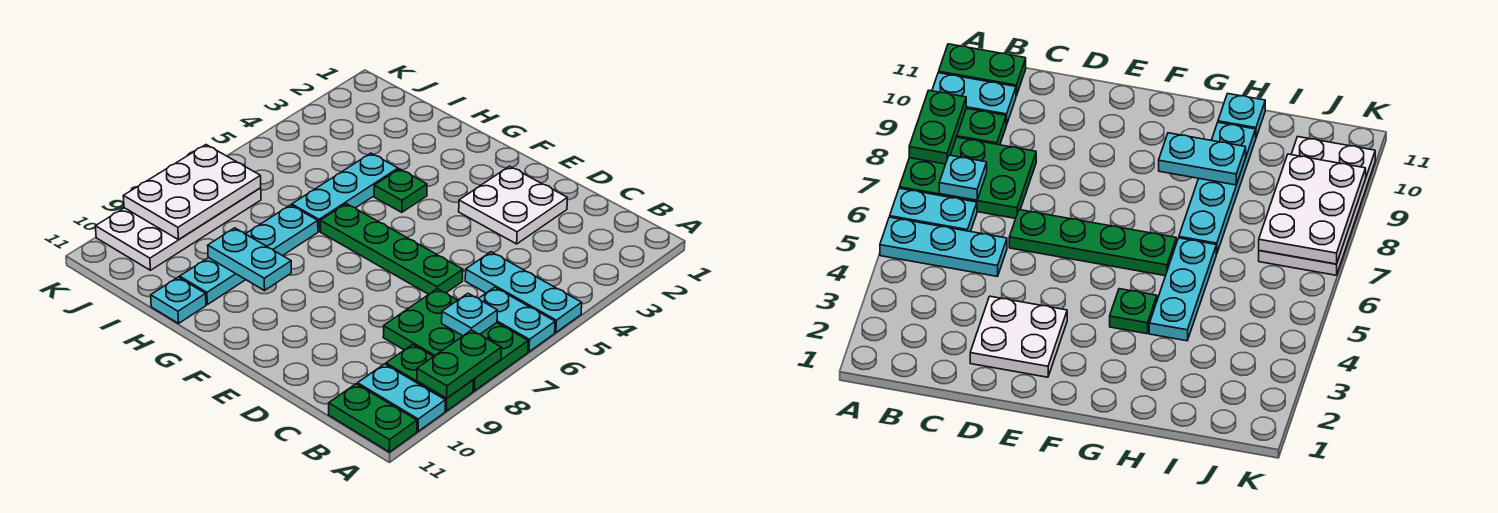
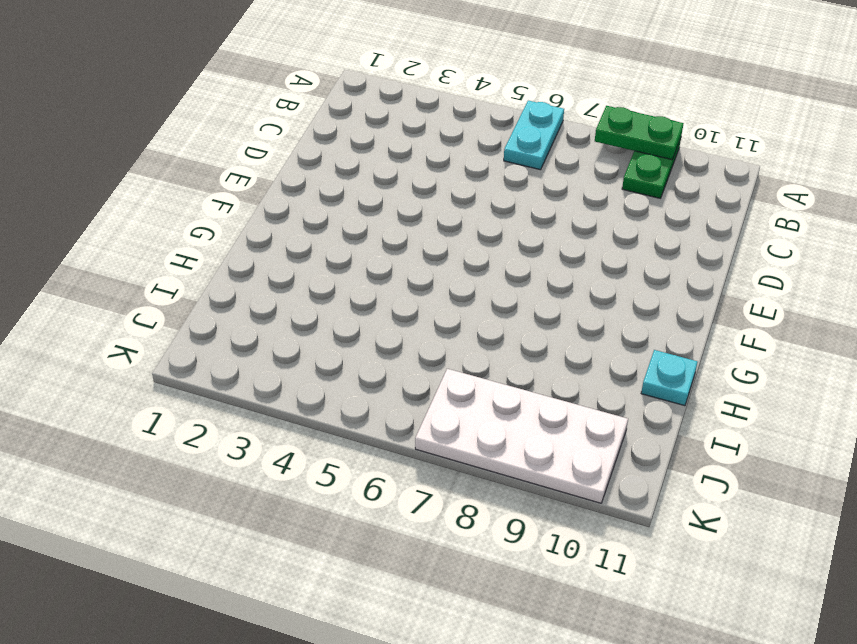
none -> cyan plate A5:C5 level 1
none -> green plate A7:C8 level 1
none -> cyan plate A10:B10 level 1

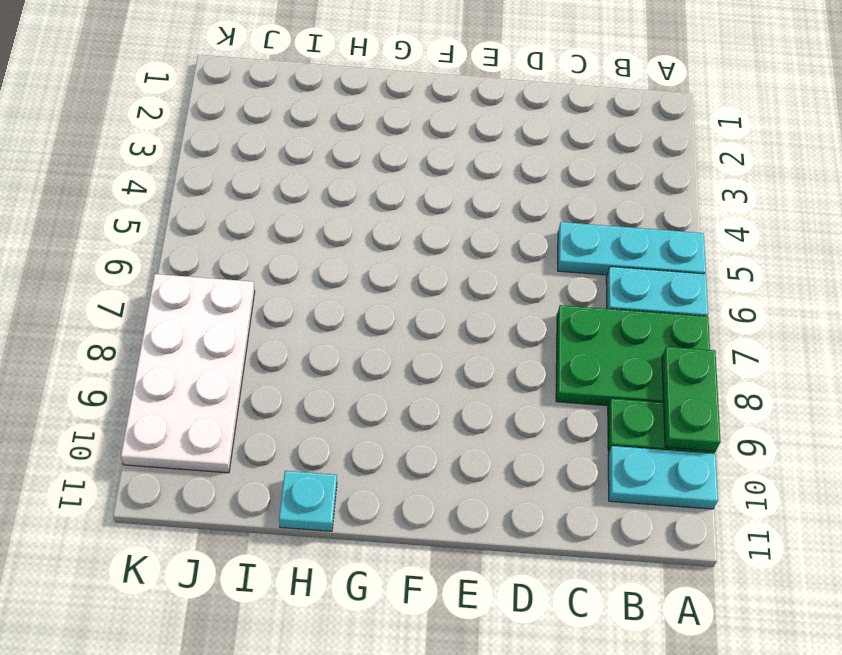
none -> green plate A11:B11 level 1
none -> white plate D2:E3 level 1
none -> green plate D6:G6 level 1

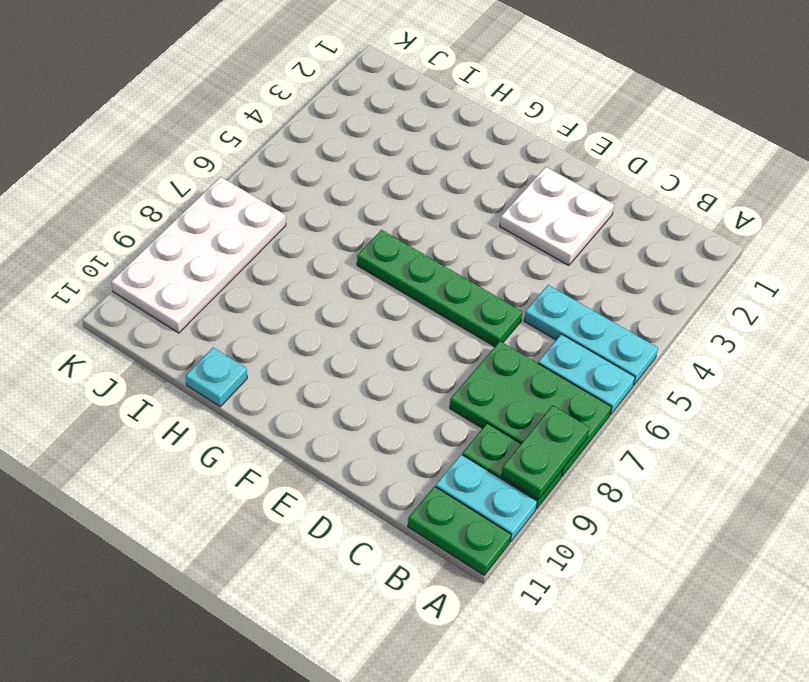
none -> green plate G4 level 1
none -> cyan plate H4:H6 level 1
none -> cyan plate H7:H10 level 1

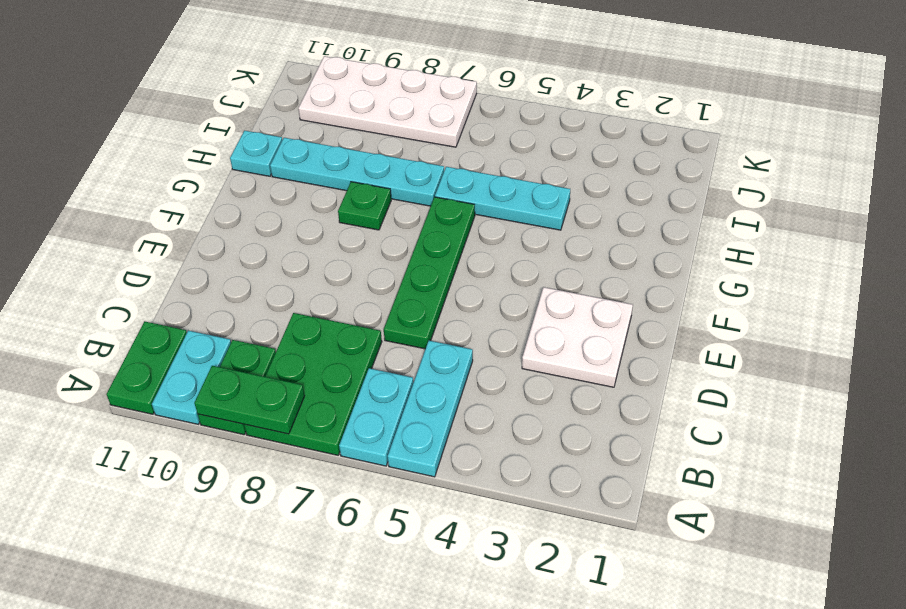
green plate G8 level 1 -> green plate G4 level 1
none -> cyan plate B7 level 2
none -> cyan plate G9:H9 level 2
none -> white plate J7:K9 level 2

